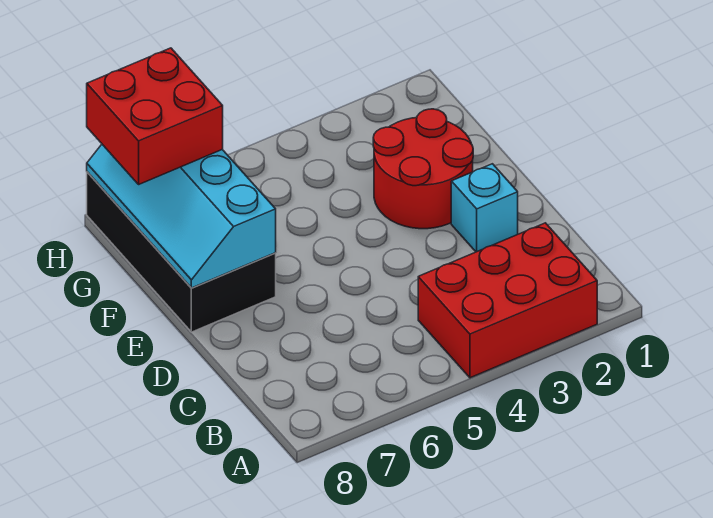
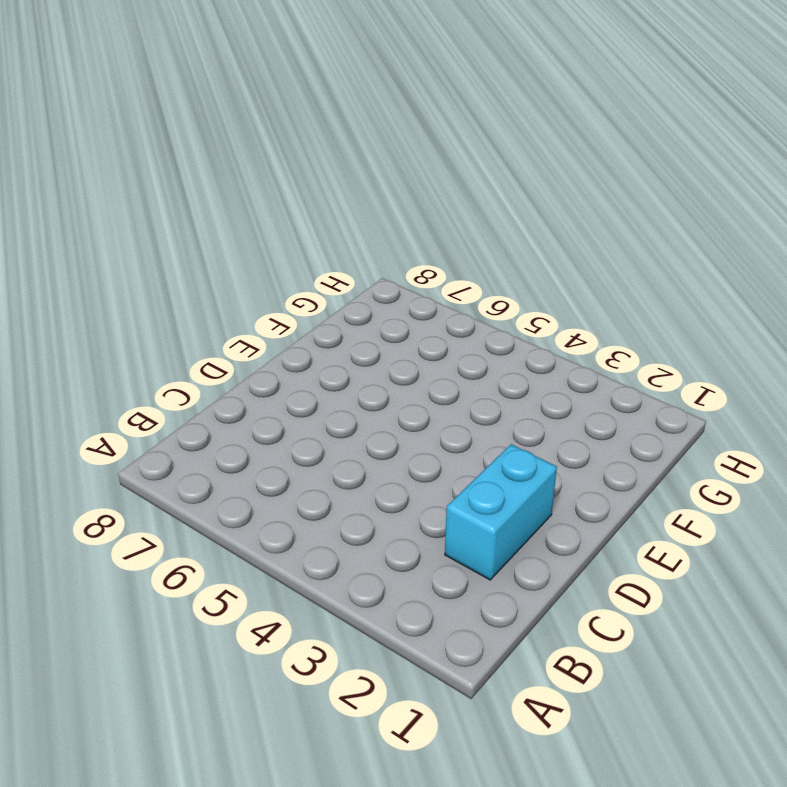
cyan brick C2:D2 level 1 -> cyan brick D2 level 1
none -> red brick A2:B4 level 1
none -> red round brick E2:F3 level 1

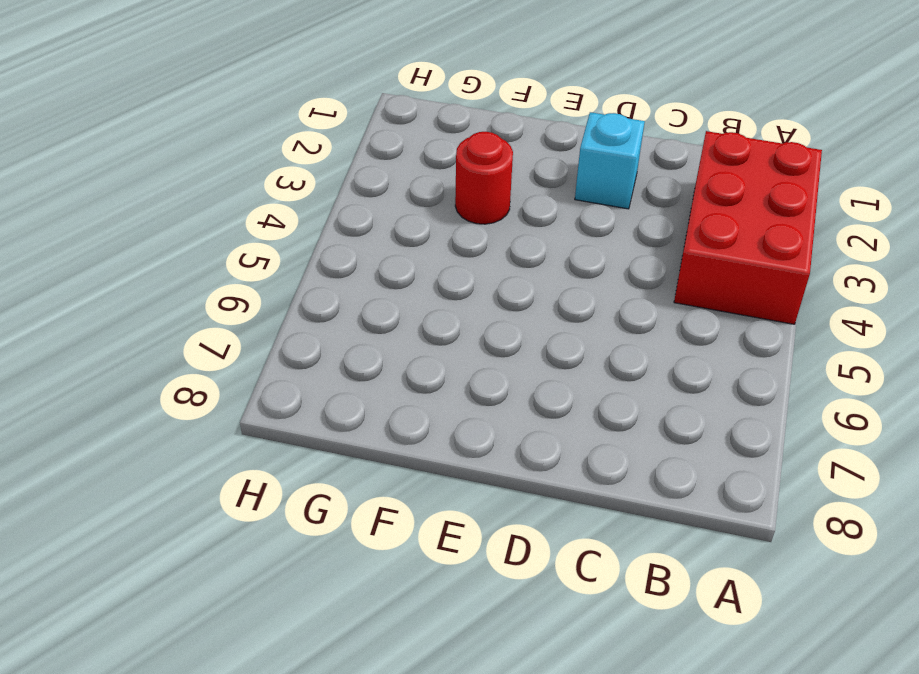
red round brick F3 level 1 -> red round brick E2:F3 level 1
none -> black brick E7:H8 level 1
none -> cyan slope E7:H8 level 2 top 7

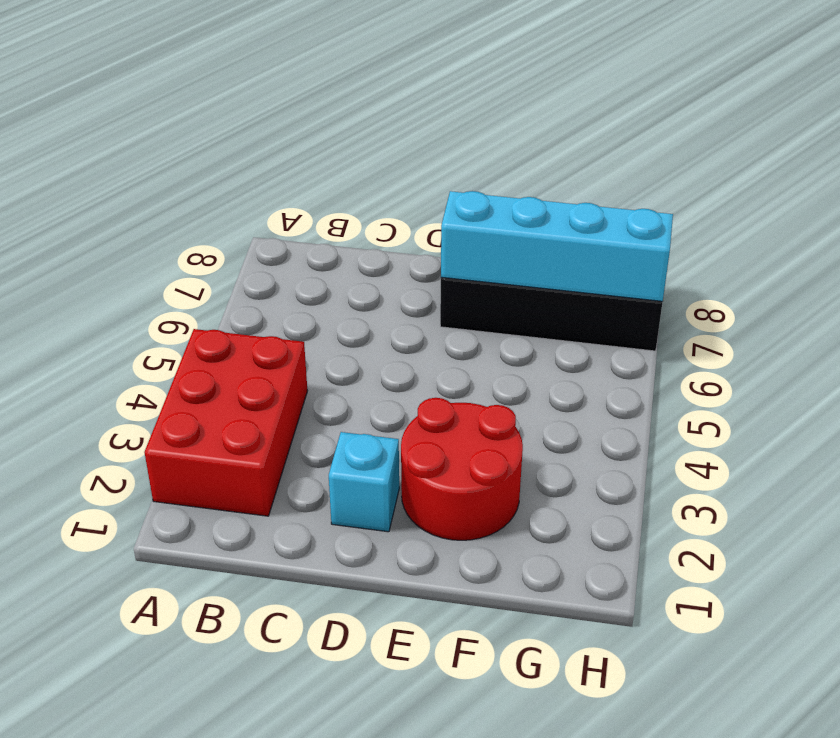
none -> red brick G7:H8 level 3

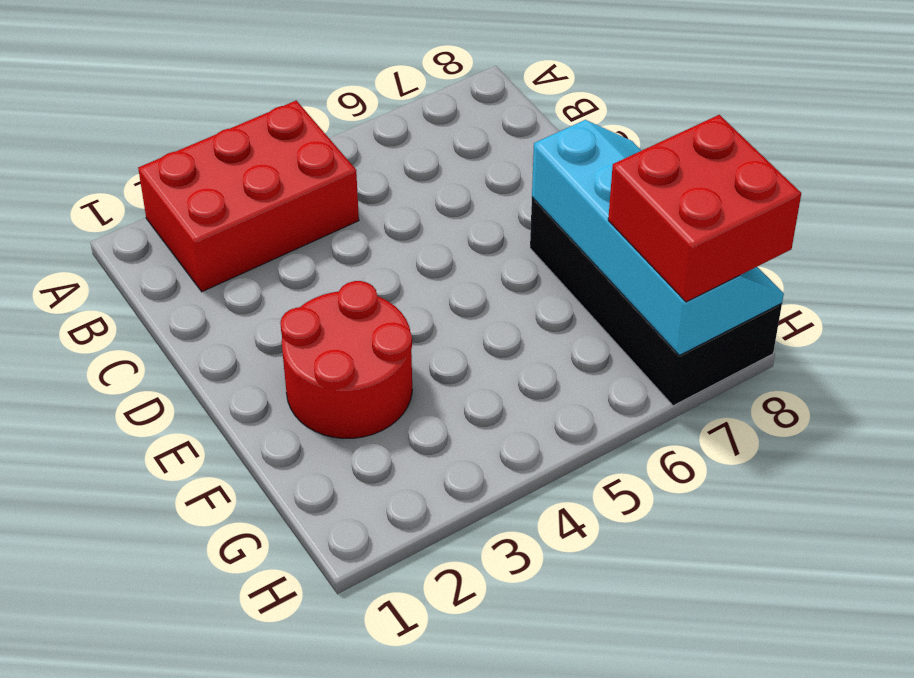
none -> cyan brick D2 level 1

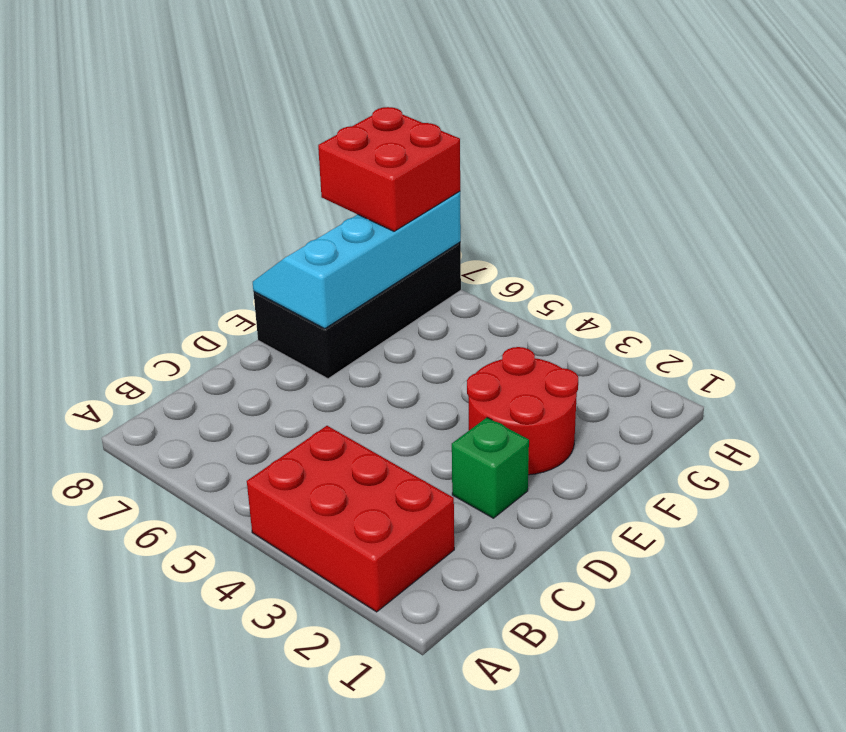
green brick D2 level 1 -> cyan brick D2 level 1

